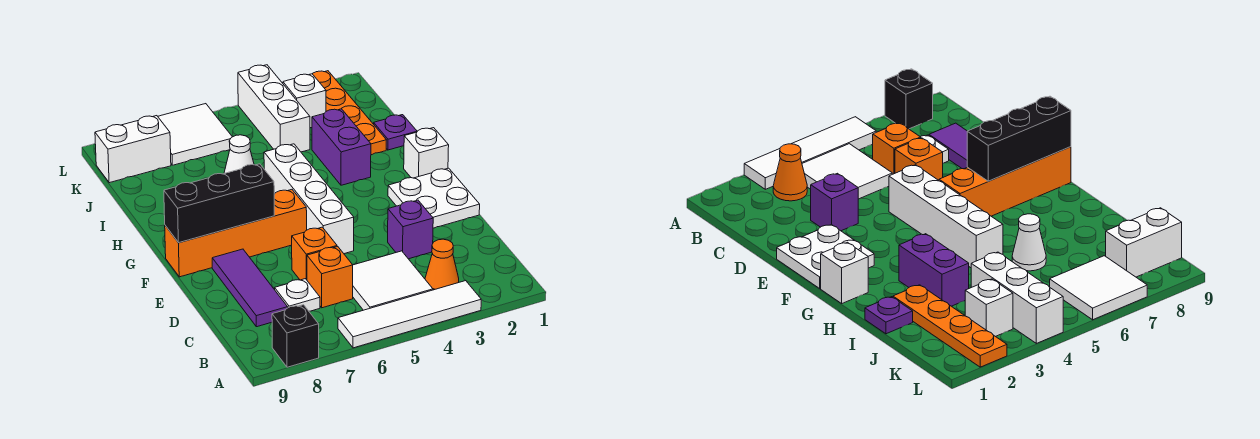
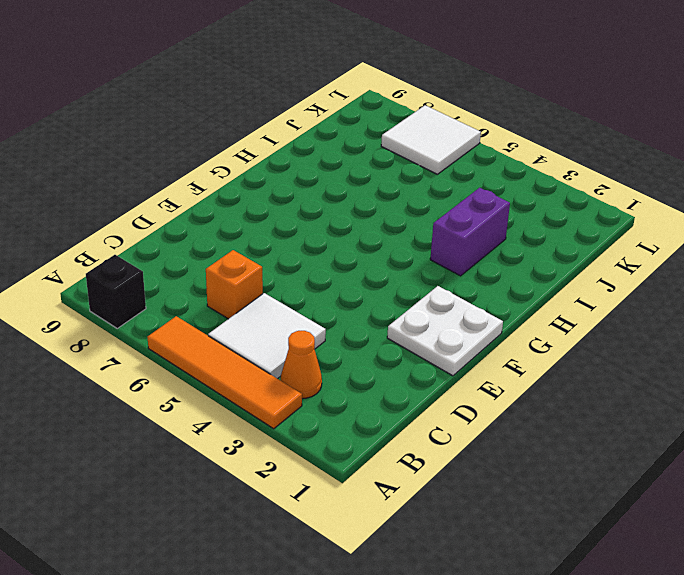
orange tile A3:A6 level 1 -> white tile A3:A6 level 1
none -> white plate C7 level 1
none -> purple tile C8:E8 level 1
none -> purple brick D3 level 1

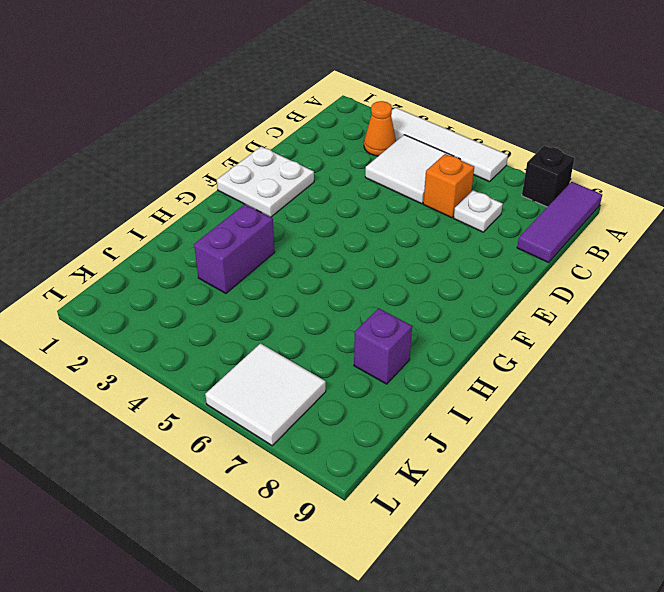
purple tile A9:C9 level 1 -> purple tile C8:E8 level 1
purple brick I8 level 1 -> purple brick D3 level 1
none -> orange brick D6 level 1
none -> white brick E5:H5 level 1
none -> orange brick F6:F9 level 1

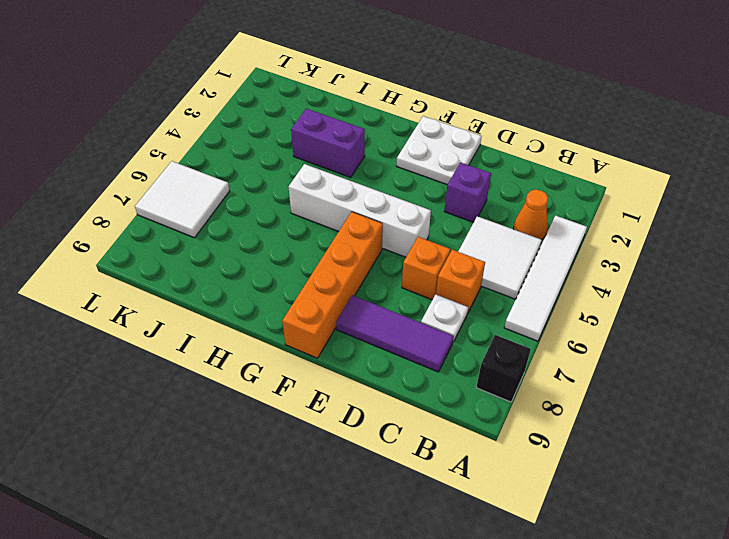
none -> white brick G1 level 1
none -> purple plate I1 level 1
none -> orange plate I2:L2 level 1

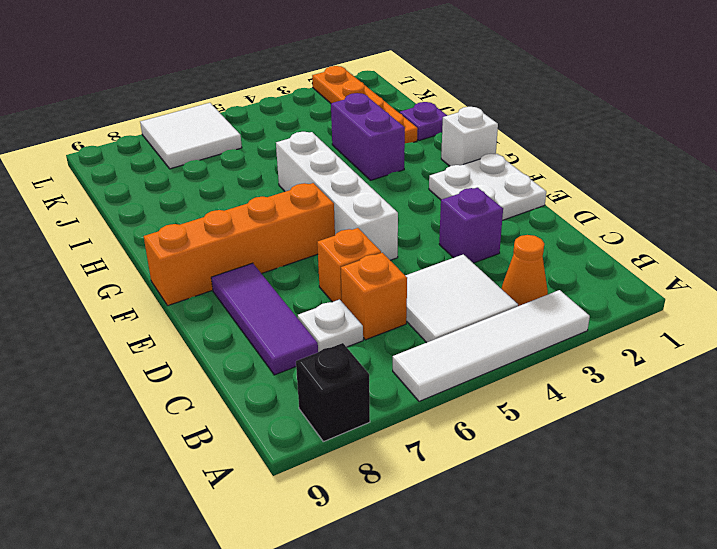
none -> white cone I6 level 1
none -> white brick J4:L4 level 1
none -> white brick K3 level 1

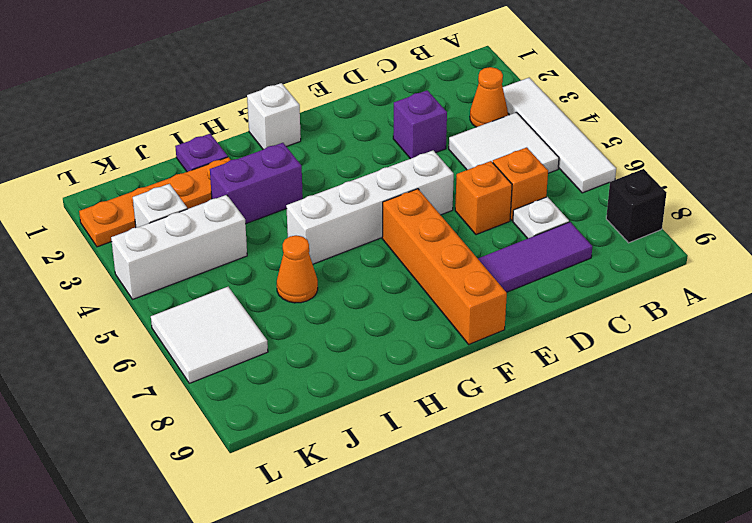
orange cone I6 level 1 -> white cone I6 level 1
none -> white plate E1:F2 level 1
none -> white brick K8:K9 level 1
none -> black brick F7:F9 level 2

